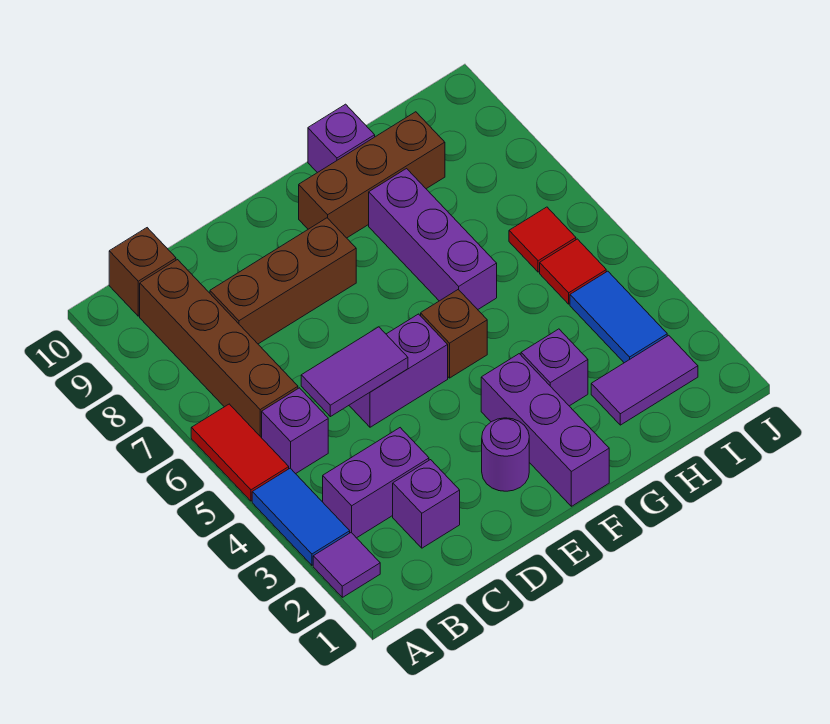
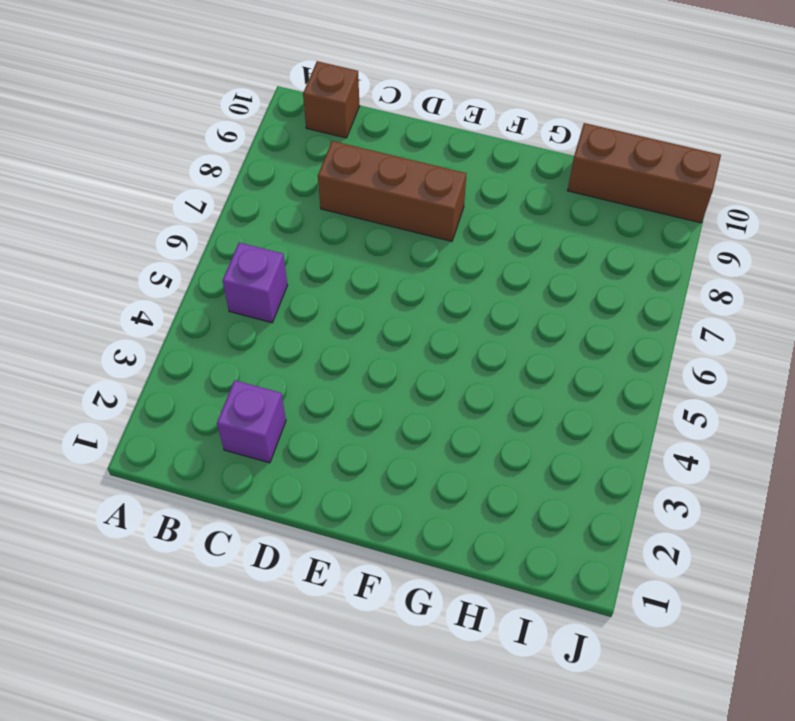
brown brick H10:J10 level 1 -> brown brick F9:H9 level 1
none -> purple tile A2 level 1
none -> blue tile A3:A4 level 1
none -> red tile A5:A6 level 1

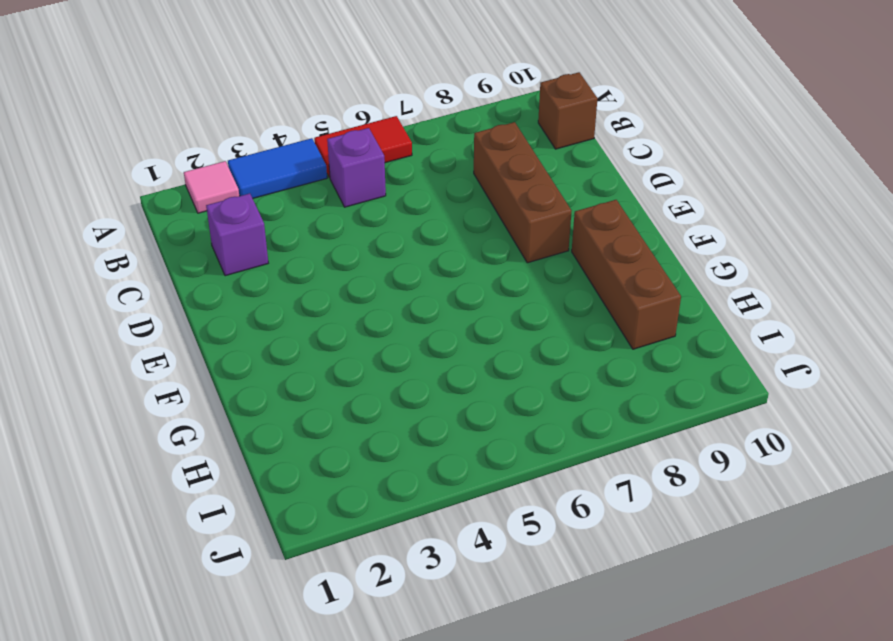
pink tile A2 level 1 -> purple tile A2 level 1
none -> purple brick B3:C3 level 1
none -> brown brick B6:B9 level 1
none -> purple brick D5:E5 level 1

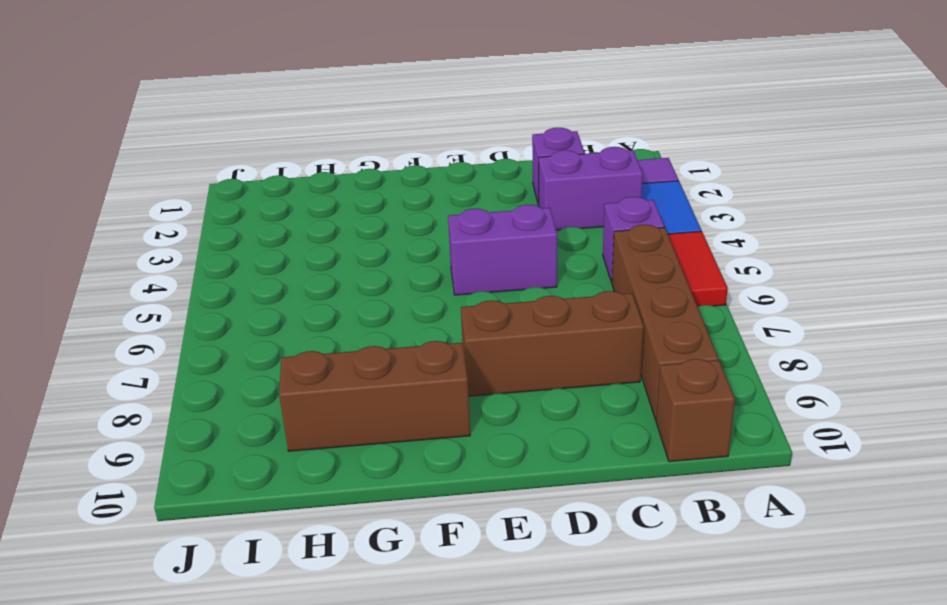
none -> purple round brick E2 level 1
none -> purple brick F1:F3 level 1
none -> brown brick F5 level 1

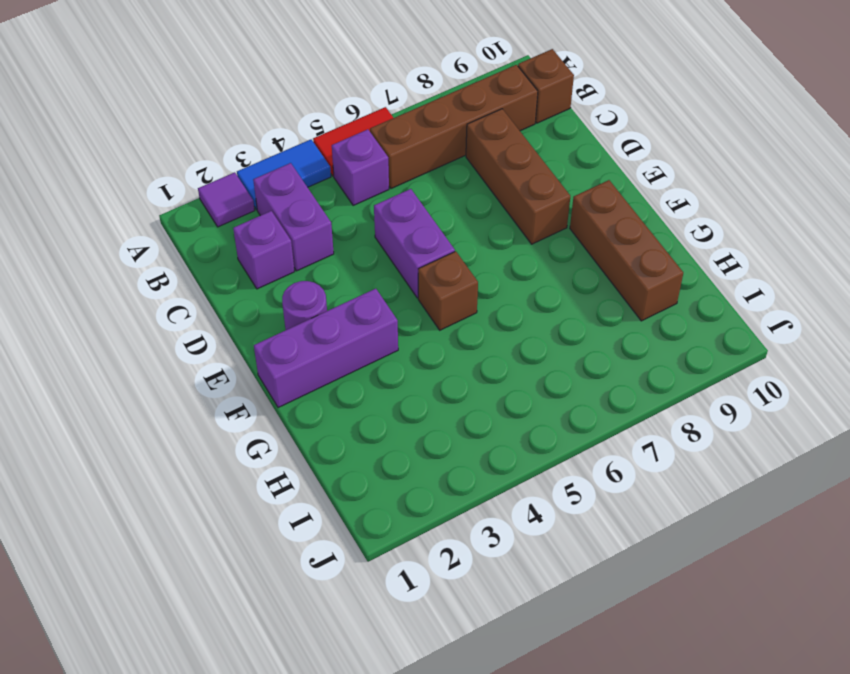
none -> purple brick G3 level 1
none -> purple brick G6:G8 level 1
none -> purple brick G10 level 1

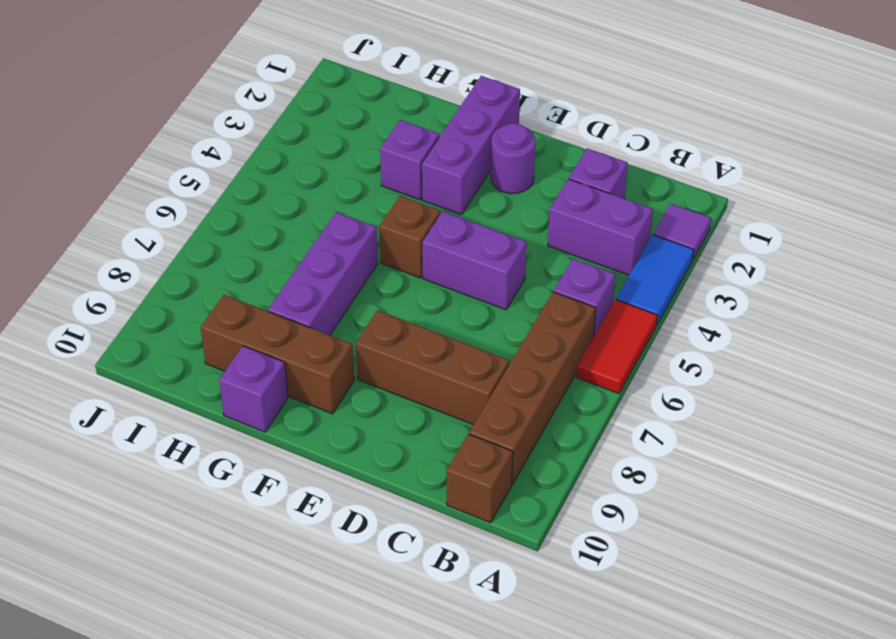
none -> purple tile H2:I2 level 1
none -> blue tile I3:I4 level 1
none -> red tile I5 level 1

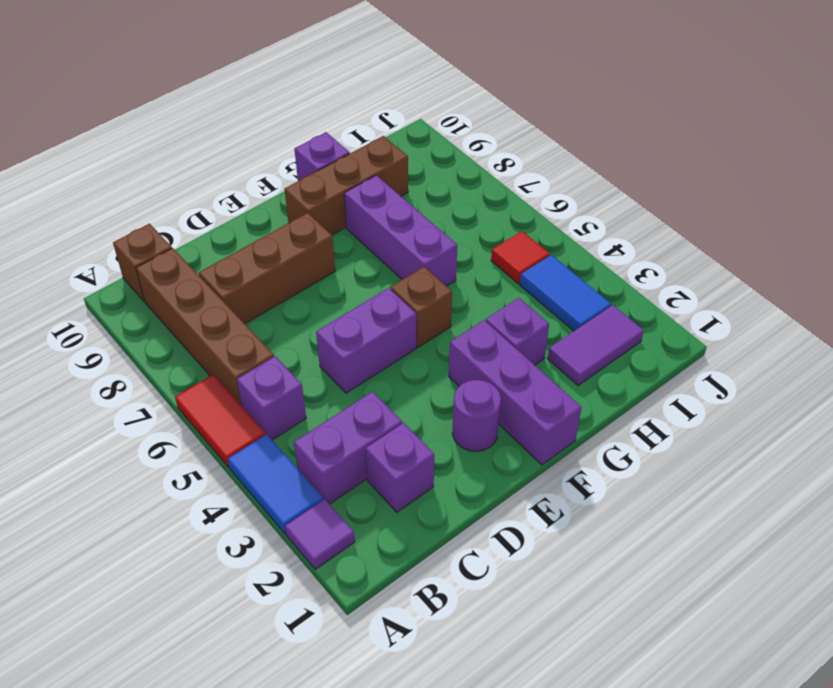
none -> red tile I6 level 1
none -> purple tile C5:D5 level 2

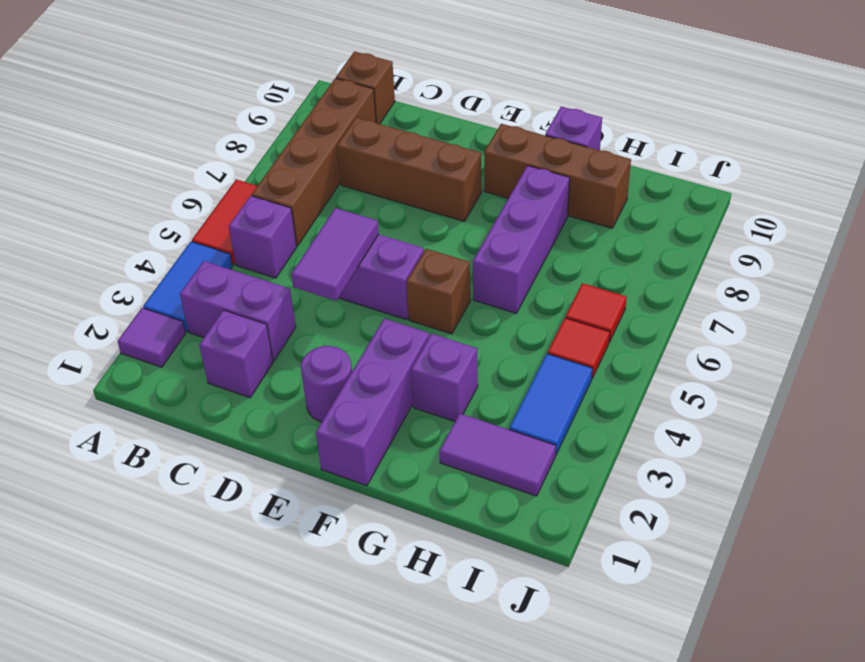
purple tile D4:D5 level 2 -> purple tile C5:D5 level 2

